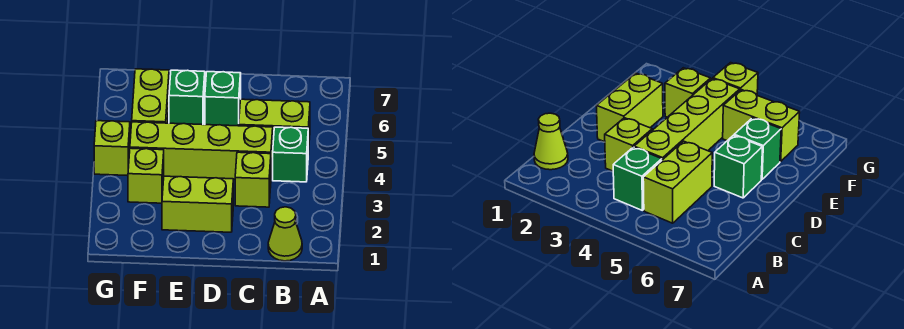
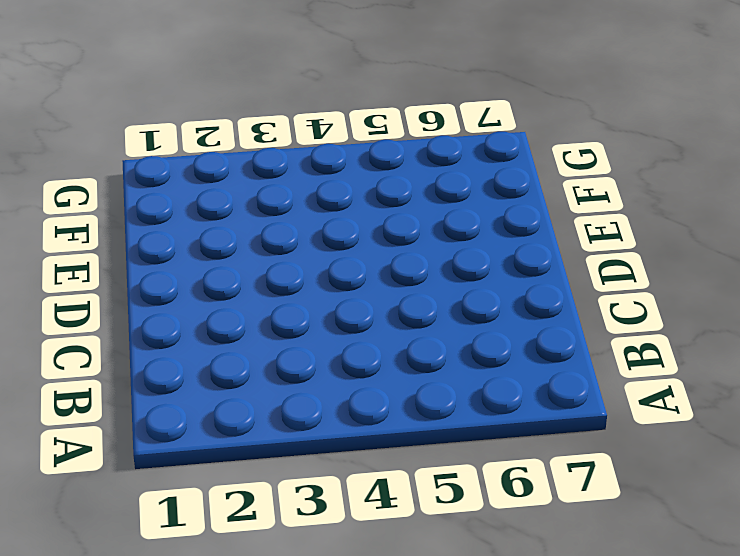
none -> lime cone B1 level 1
none -> green brick B4 level 1

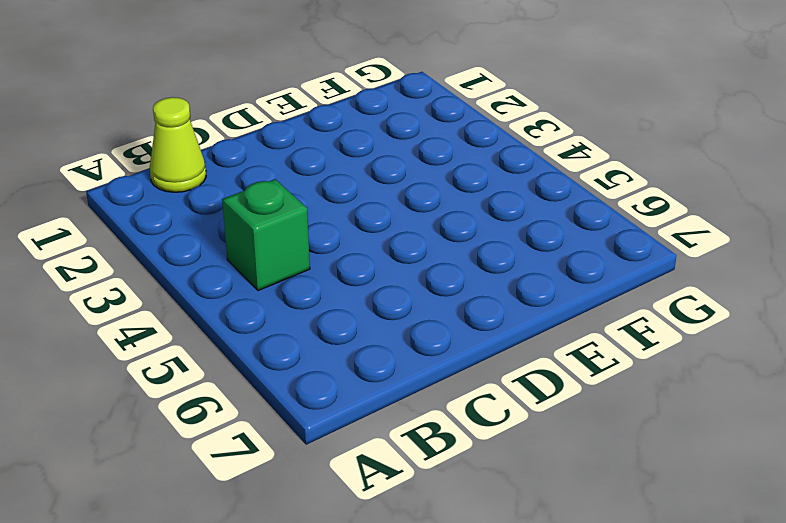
none -> lime brick B5:C5 level 1
none -> lime brick C3 level 1

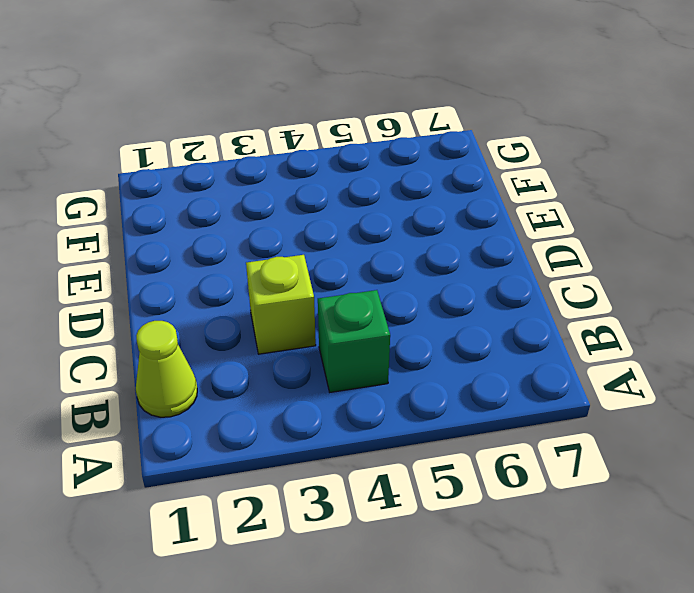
none -> lime brick B5:C5 level 1
none -> lime brick C4:F4 level 1

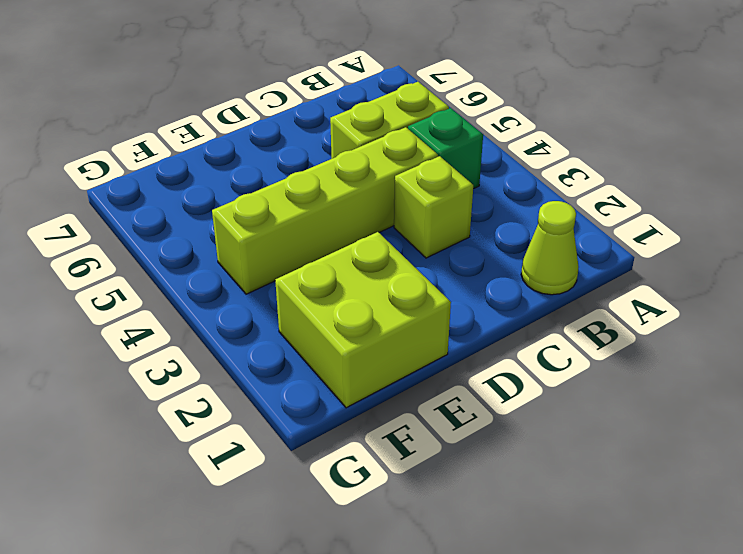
lime brick E1:F2 level 1 -> lime brick D2:E2 level 1
none -> green brick D6 level 1
none -> green brick E6 level 1

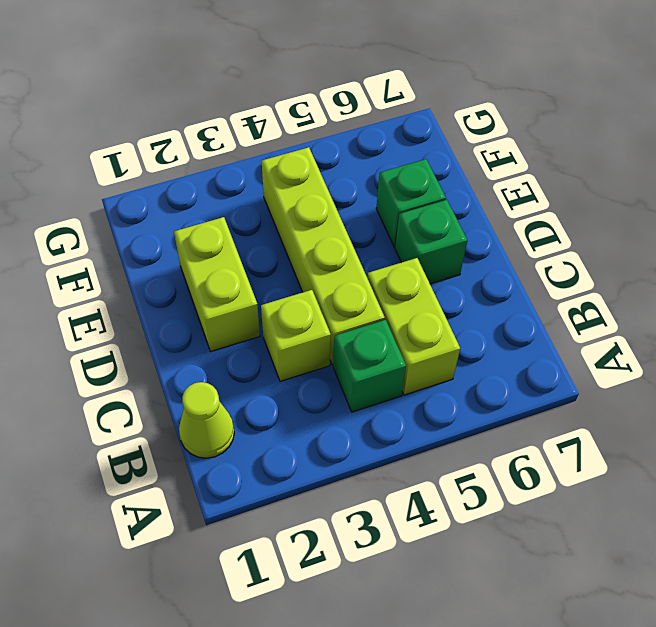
none -> lime brick F3 level 1
none -> lime brick F5:F6 level 1

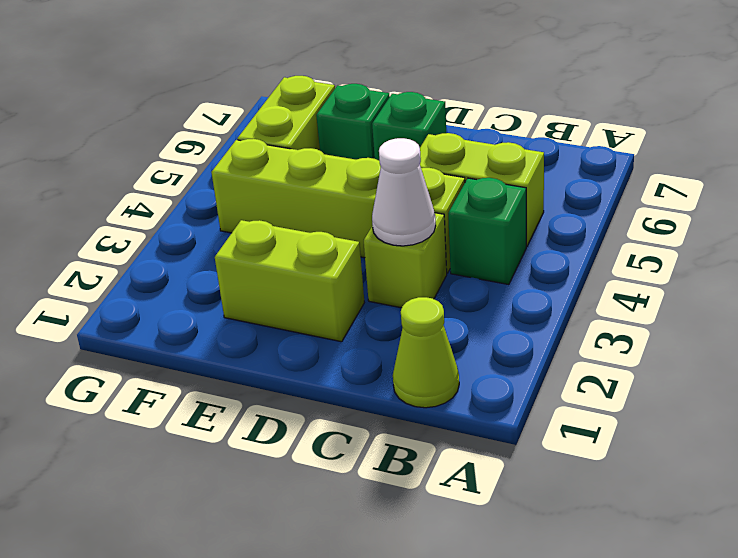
white cone C3 level 2 -> none
none -> lime brick F3 level 1
none -> lime brick G4 level 1

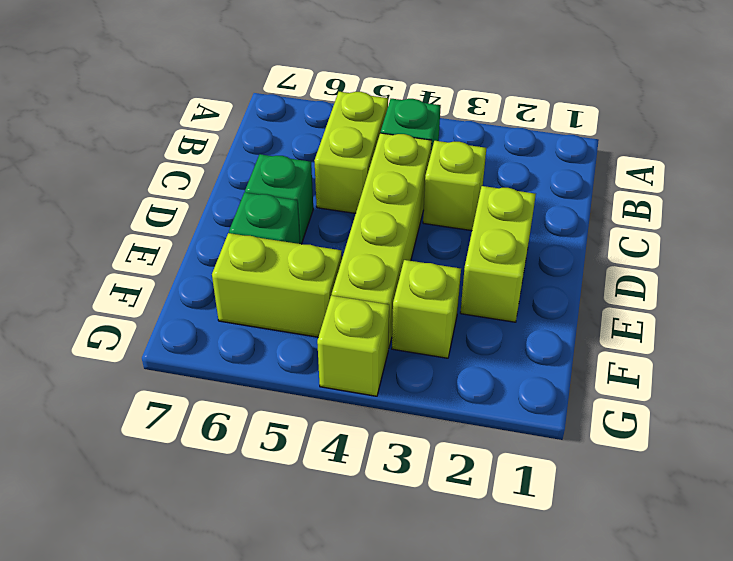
none -> lime cone B1 level 1

